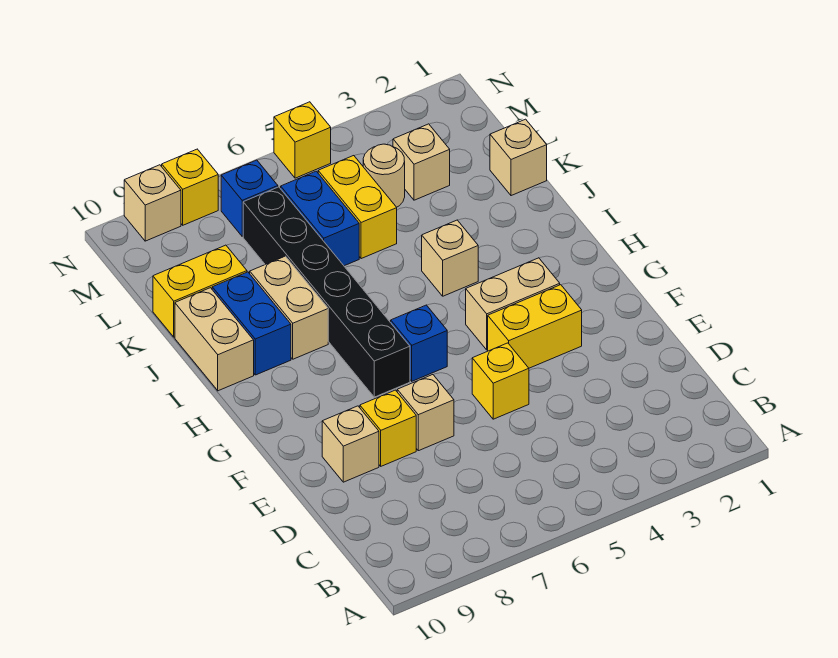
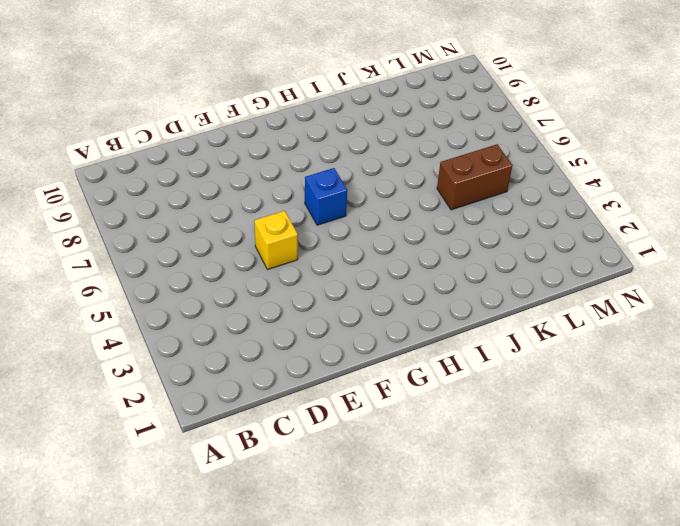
brown brick K5:L5 level 1 -> yellow brick K5:L5 level 1
none -> tan brick E7 level 1
none -> yellow brick E8 level 1
none -> tan brick E9 level 1

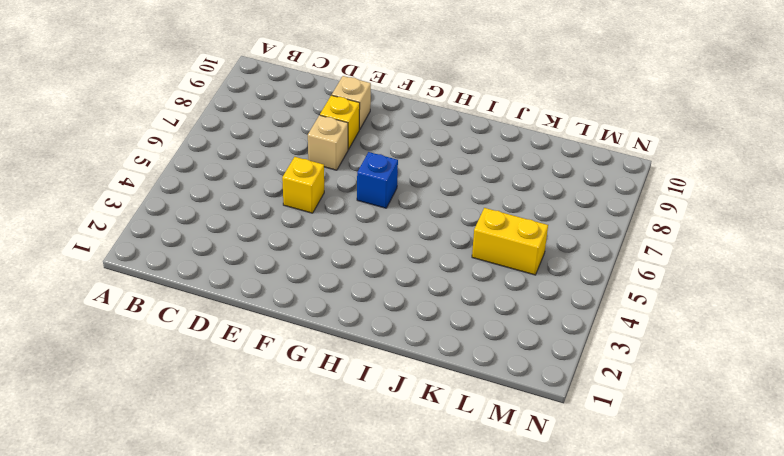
none -> yellow brick F3:F4 level 1
none -> tan brick G3:G4 level 1
none -> black brick G7:L7 level 1

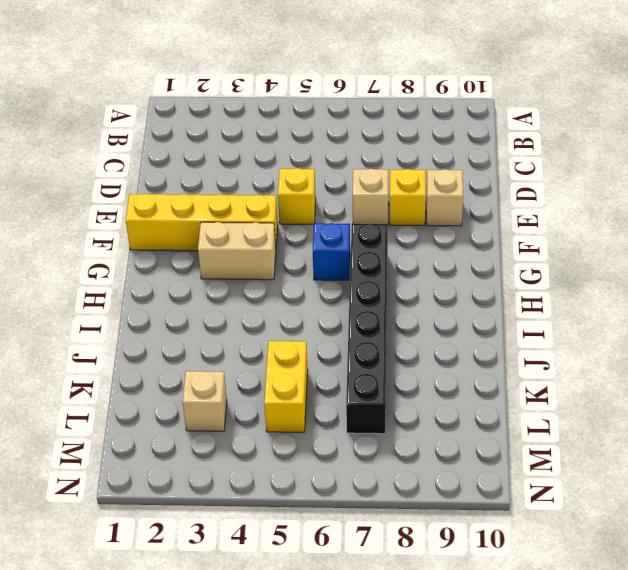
yellow brick F1:F4 level 1 -> yellow brick F3:F4 level 1
none -> tan brick I4 level 1
none -> tan brick I8:J8 level 1
none -> blue brick I9:J9 level 1

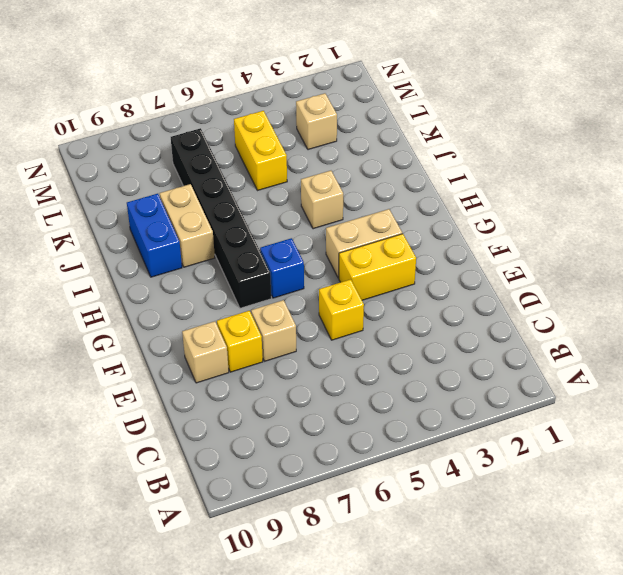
none -> tan brick I10:J10 level 1
none -> tan brick K1 level 1
none -> blue brick K6:L6 level 1

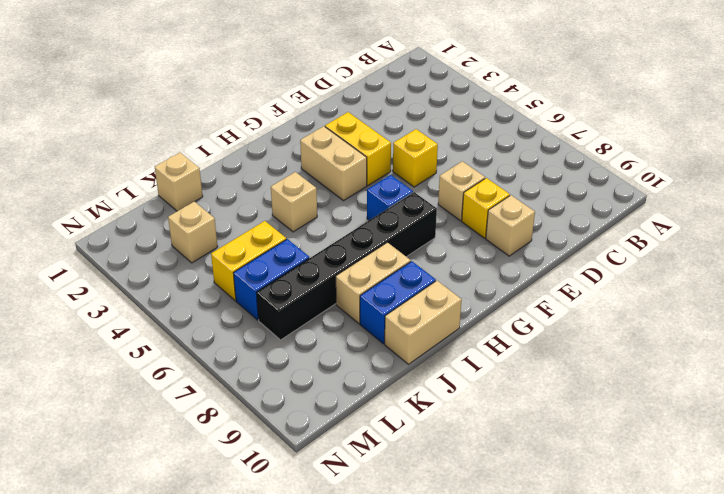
none -> yellow brick K9:K10 level 1
none -> tan round brick L4 level 1
none -> blue brick M7 level 1

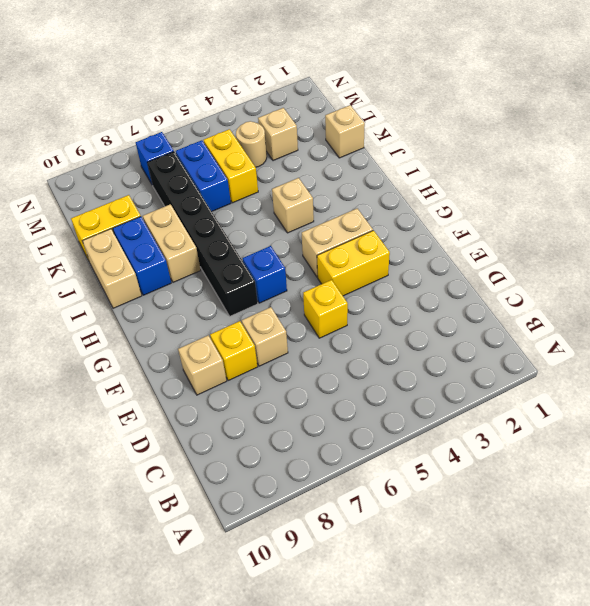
none -> yellow brick N5 level 1
none -> yellow brick N8 level 1
none -> tan brick N9 level 1

